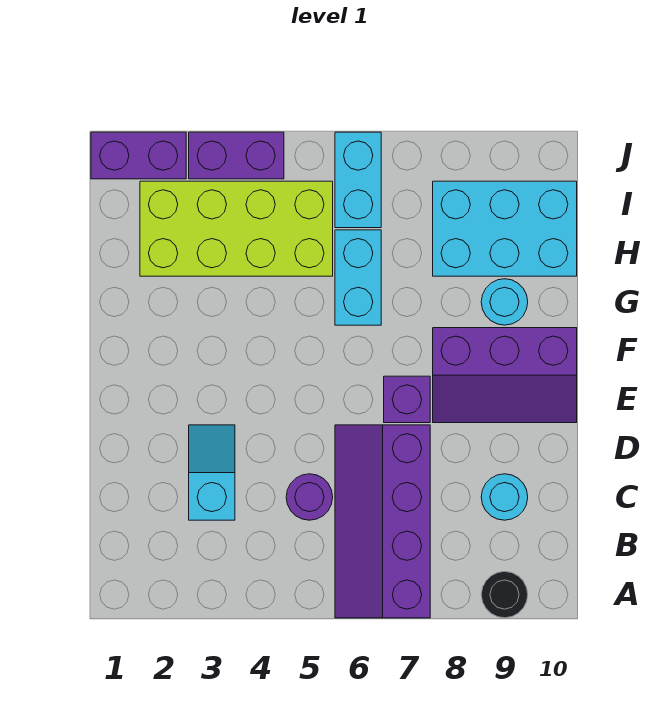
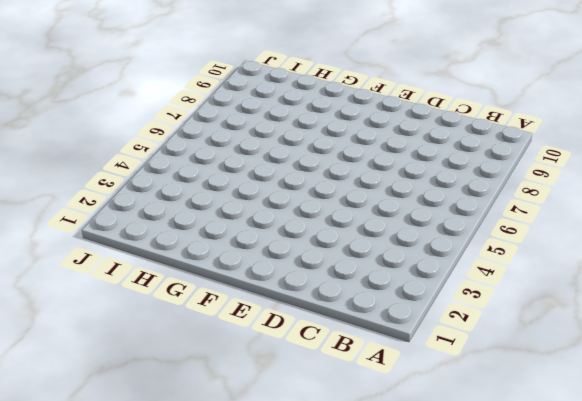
none -> purple slope A6:D7 level 1 top 7
none -> black round brick A9 level 1
none -> cyan slope C3:D3 level 1 top C

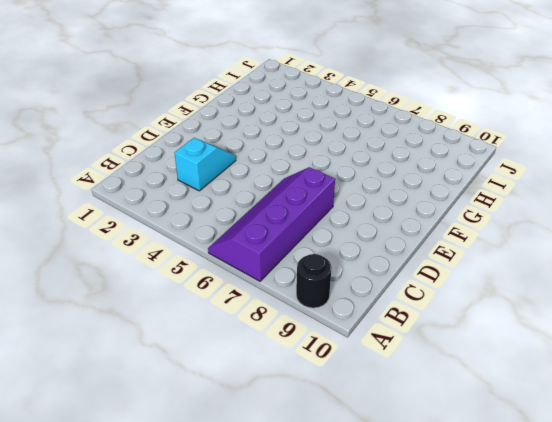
none -> purple round brick C5 level 1
none -> cyan round brick C9 level 1
none -> purple brick E7 level 1

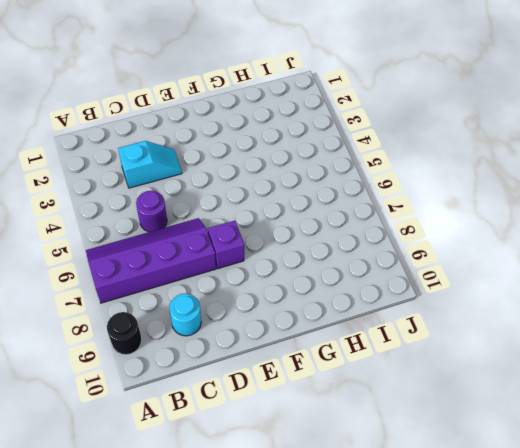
none -> purple slope E8:F10 level 1 top F
none -> cyan brick G6:H6 level 1
none -> cyan round brick G9 level 1

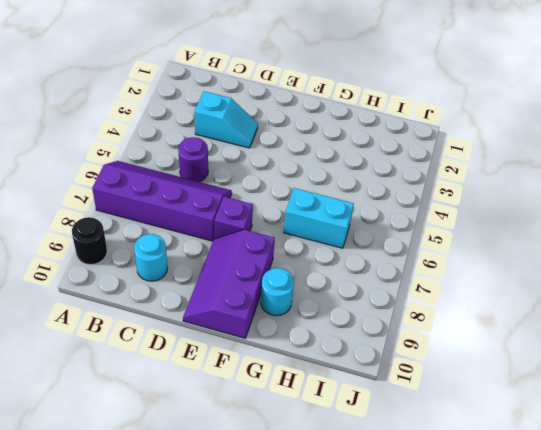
none -> lime brick H2:I5 level 1
none -> cyan brick H8:I10 level 1
none -> cyan brick I6:J6 level 1

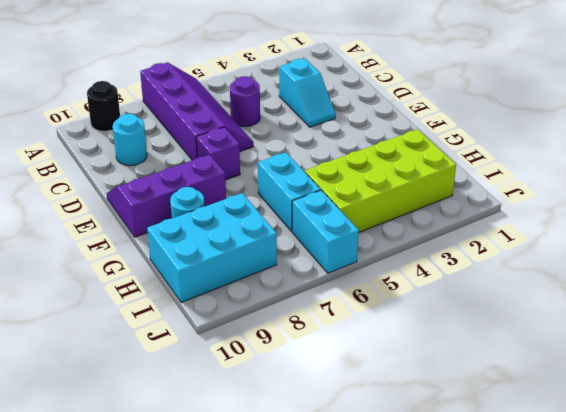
none -> purple brick J1:J2 level 1
none -> purple brick J3:J4 level 1

